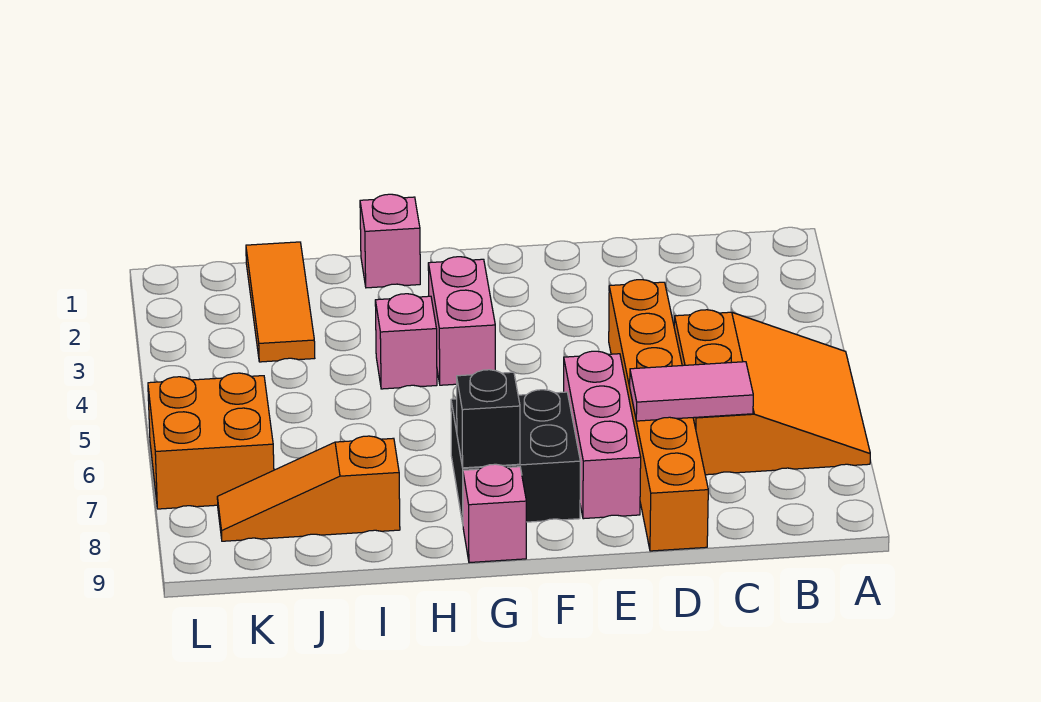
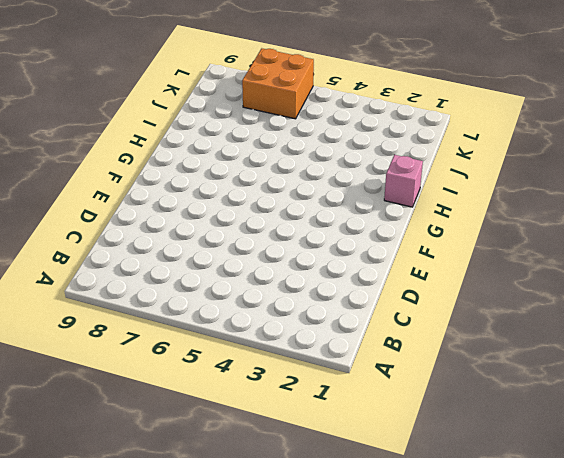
none -> orange slope A5:C7 level 1 top C
none -> orange brick D4:D9 level 1
none -> pink brick E6:E8 level 1

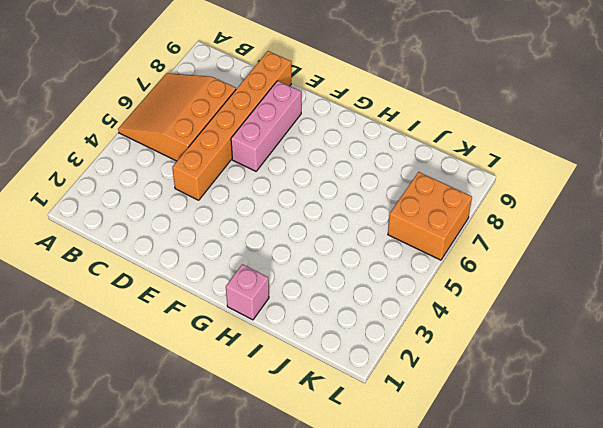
none -> black brick F7:G8 level 1
none -> pink brick G3:G4 level 1
none -> pink brick G9 level 1

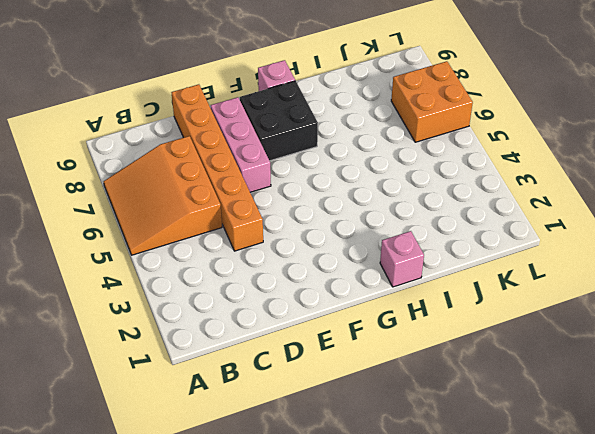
none -> pink brick G3:G4 level 1
none -> pink brick H4 level 1
none -> orange slope I8:K8 level 1 top I

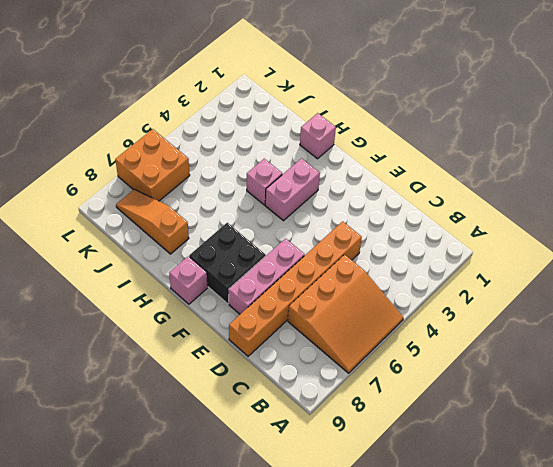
none -> orange tile J1:J3 level 1
none -> pink tile C7:D7 level 2
none -> black brick G8 level 2

